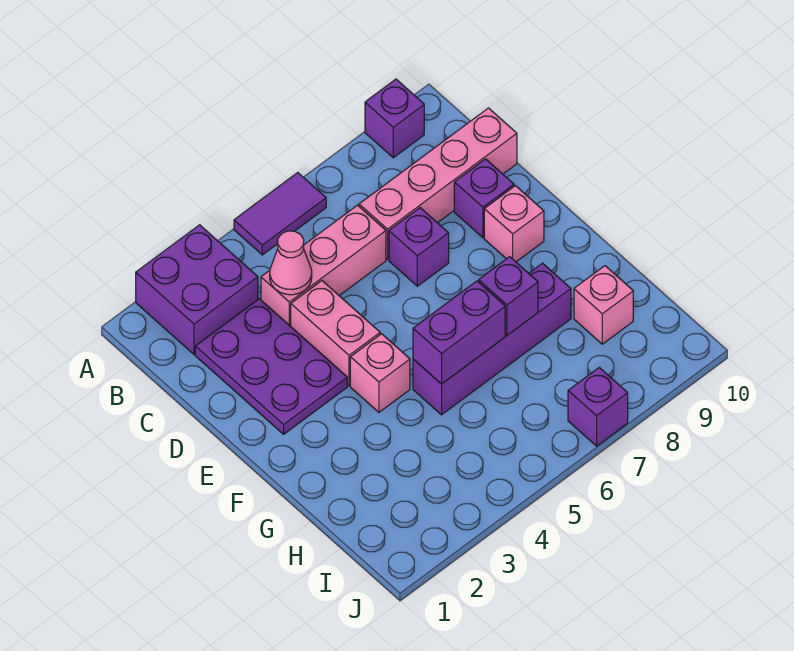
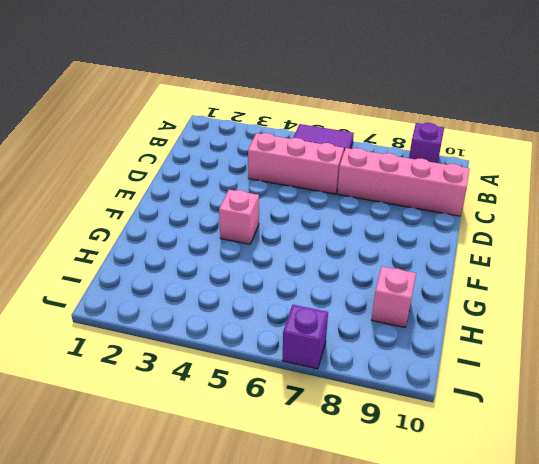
none -> purple brick A2:B3 level 1
none -> purple plate C2:E3 level 1
none -> pink brick D4:E4 level 1

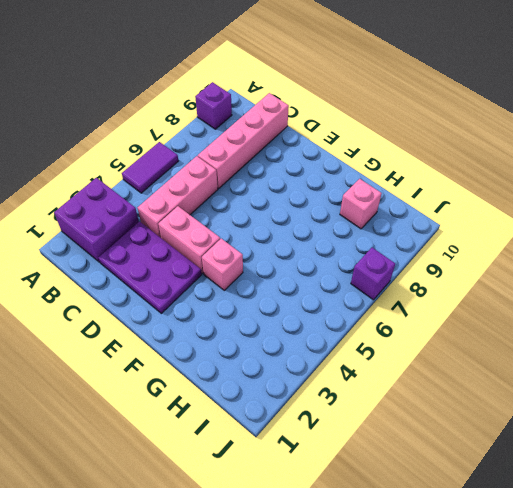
none -> purple brick D7 level 1
none -> purple brick D9 level 1
none -> pink brick E9 level 1

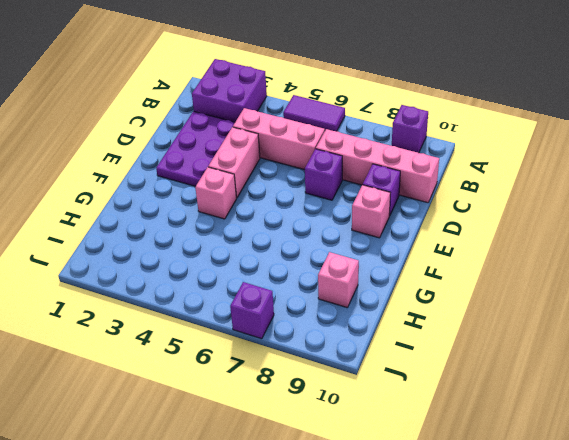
none -> purple brick G5:G8 level 1
none -> pink cone C4 level 2
none -> purple brick G5:G6 level 2

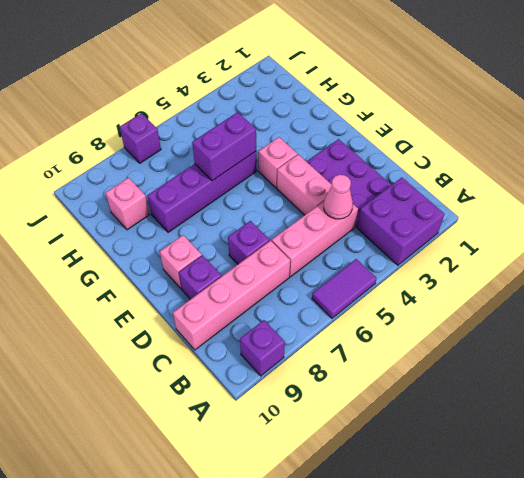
none -> purple brick G7 level 2

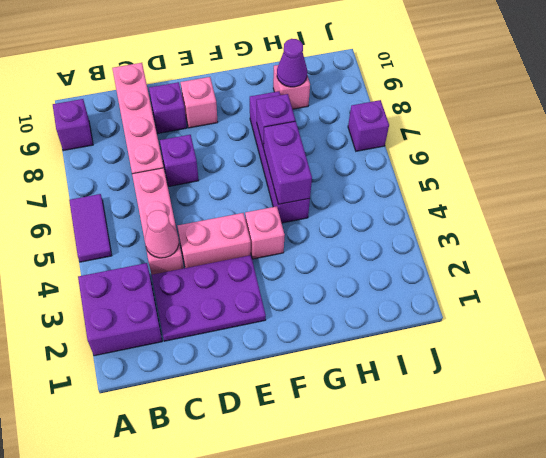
purple cone H9 level 2 -> none

